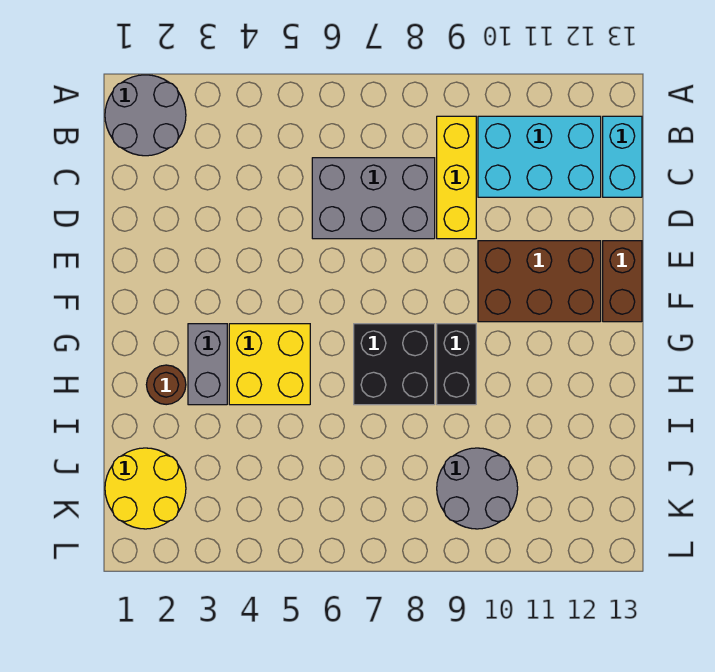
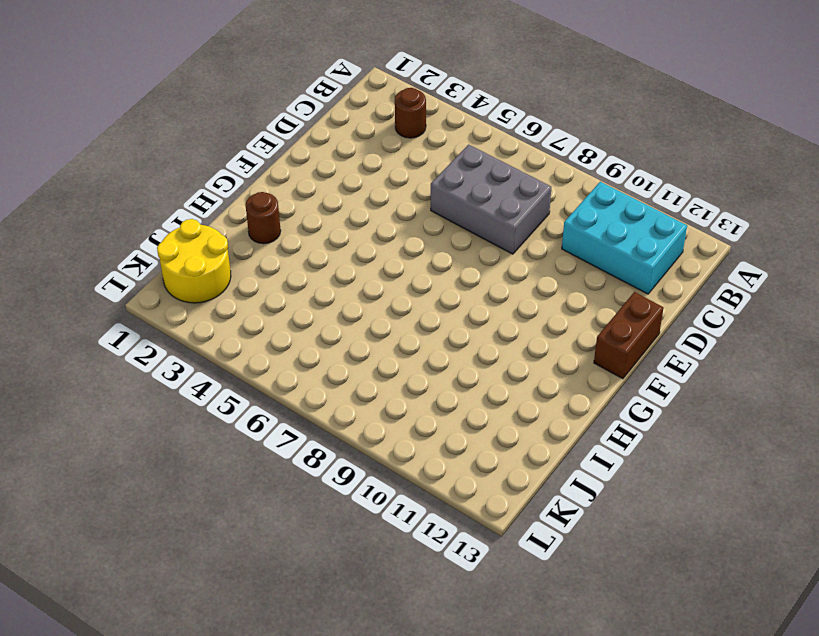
brown round brick B3 level 1 -> none
none -> grey round brick A1:B2 level 1
none -> yellow brick B9:D9 level 1
none -> cyan brick B13:C13 level 1

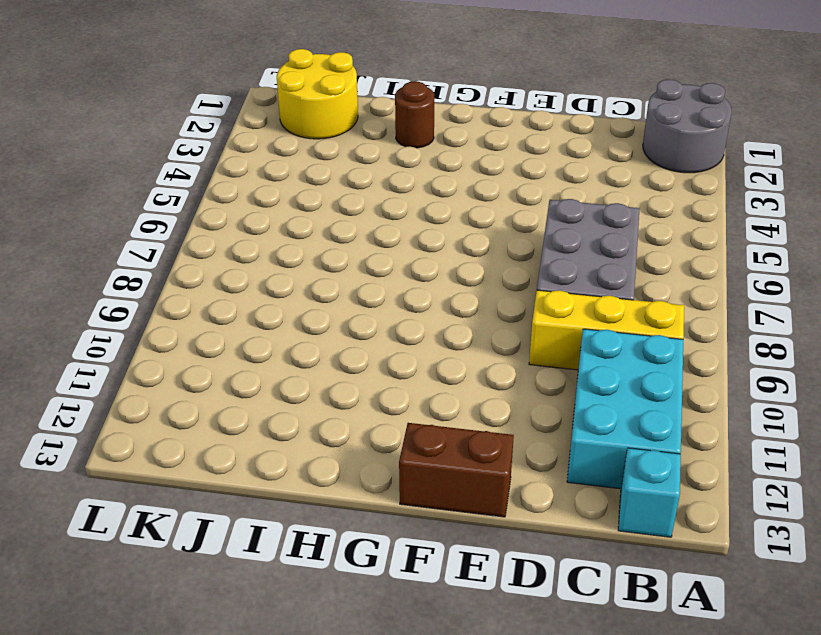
cyan brick B13 level 1 -> cyan brick B13:C13 level 1
none -> brown brick E10:F12 level 1
none -> grey brick G3:H3 level 1
none -> yellow brick G4:H5 level 1

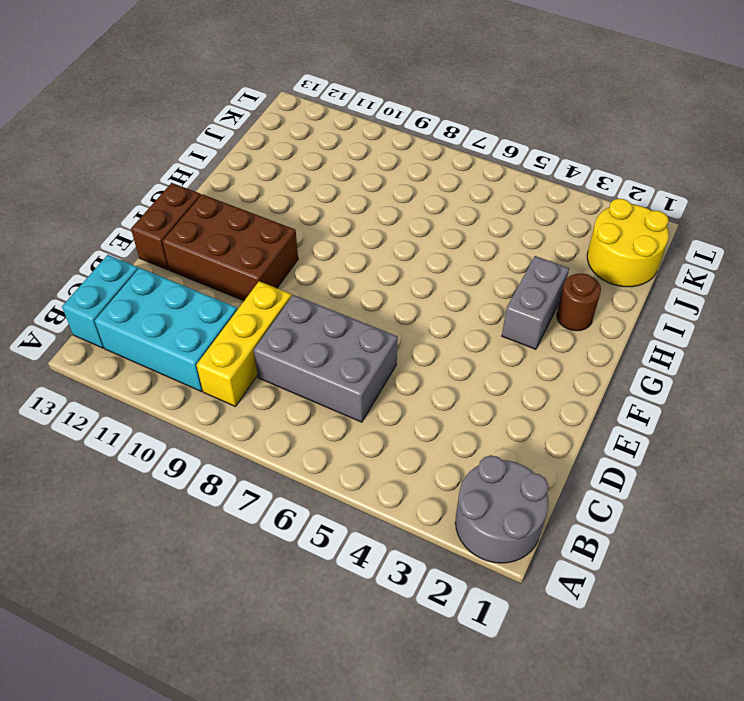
none -> yellow brick G4:H5 level 1
none -> black brick G7:H8 level 1
none -> black brick G9:H9 level 1

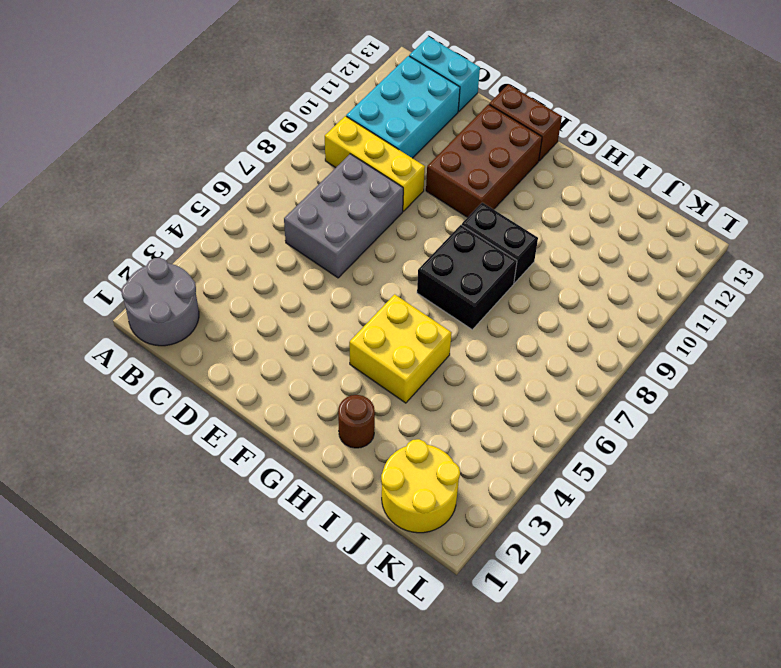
none -> grey brick G3:H3 level 1
none -> grey round brick J9:K10 level 1

